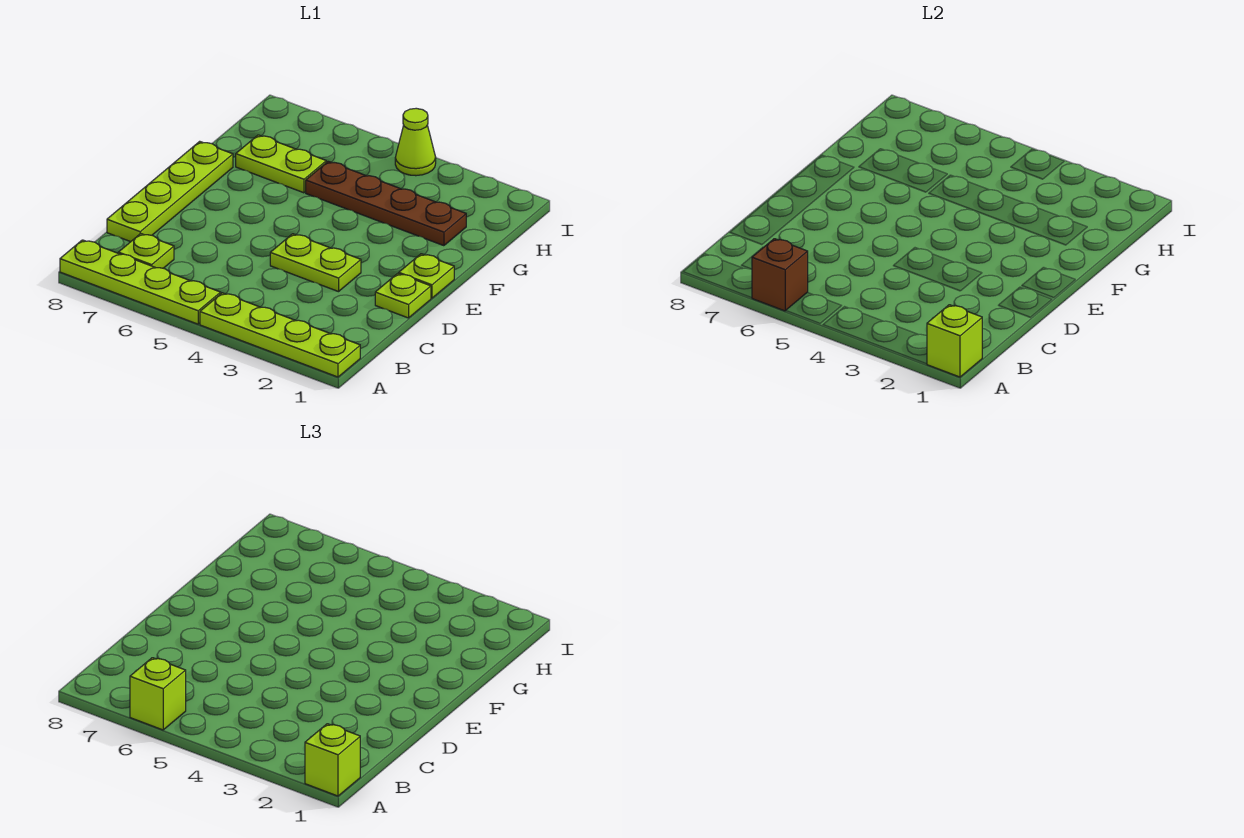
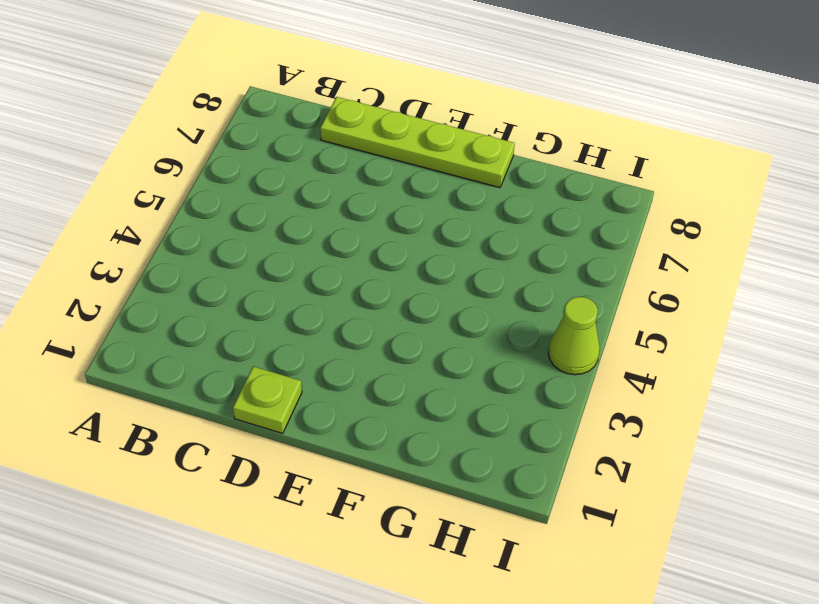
none -> lime plate A1:A4 level 1
none -> lime plate A5:A8 level 1
none -> lime plate B7 level 1

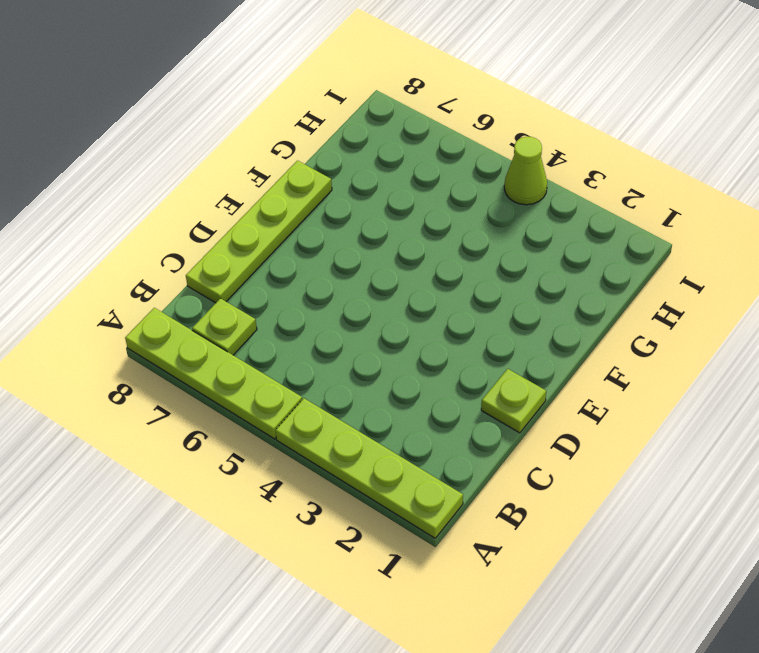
none -> lime plate D3:D4 level 1
none -> lime plate E1 level 1
none -> brown plate G2:G5 level 1

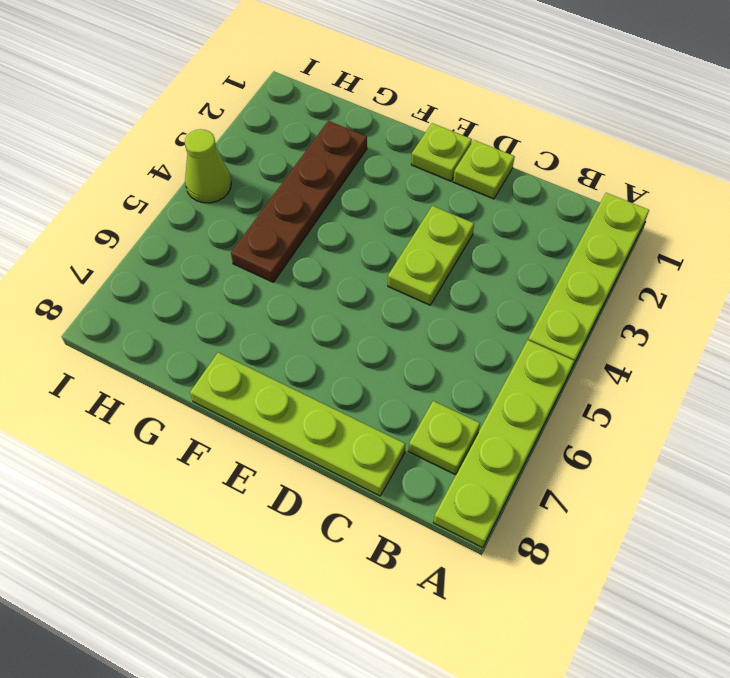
none -> lime plate G6:G7 level 1
none -> lime brick A1 level 2
none -> brown brick A6 level 2

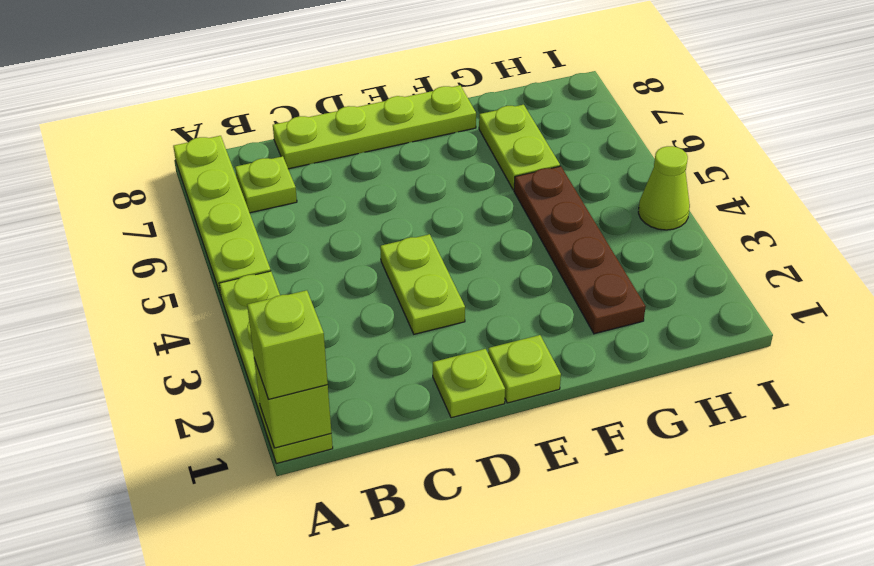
none -> brown brick A6 level 2
none -> lime brick A6 level 3

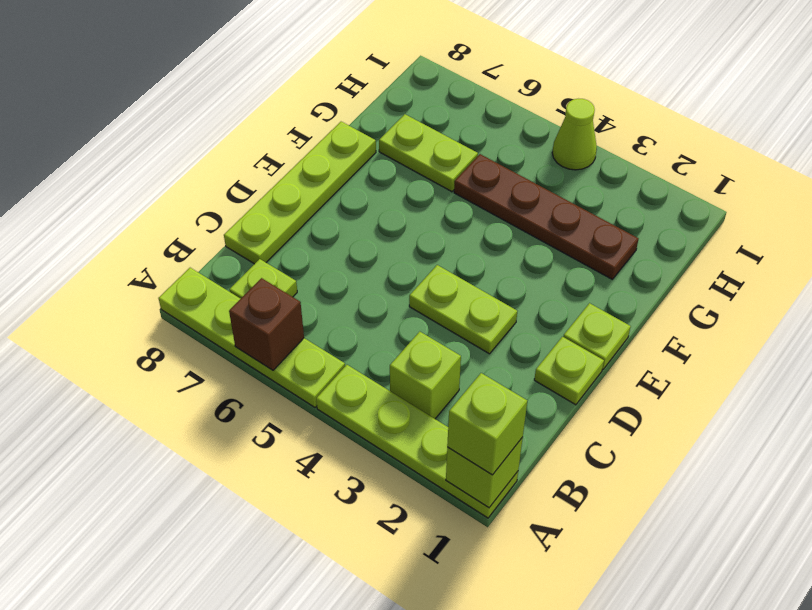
lime brick B3 level 1 -> lime brick A6 level 3

